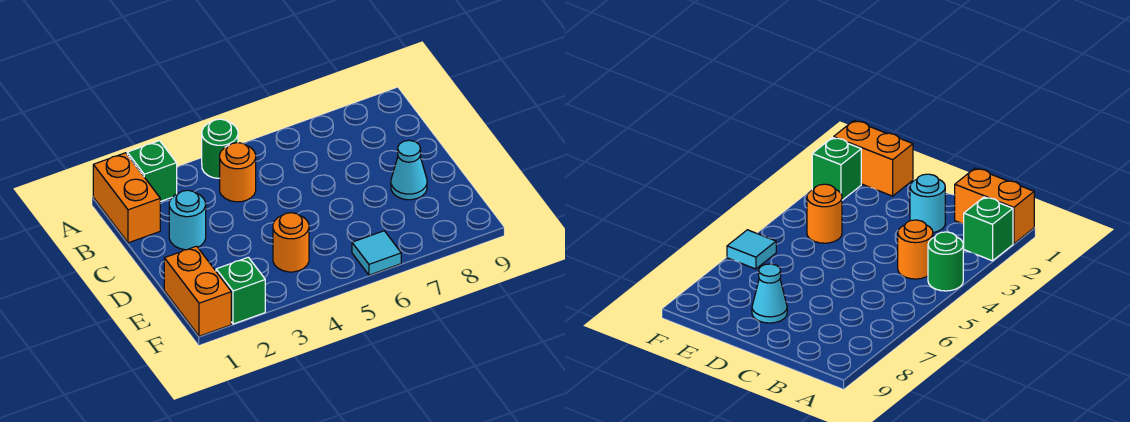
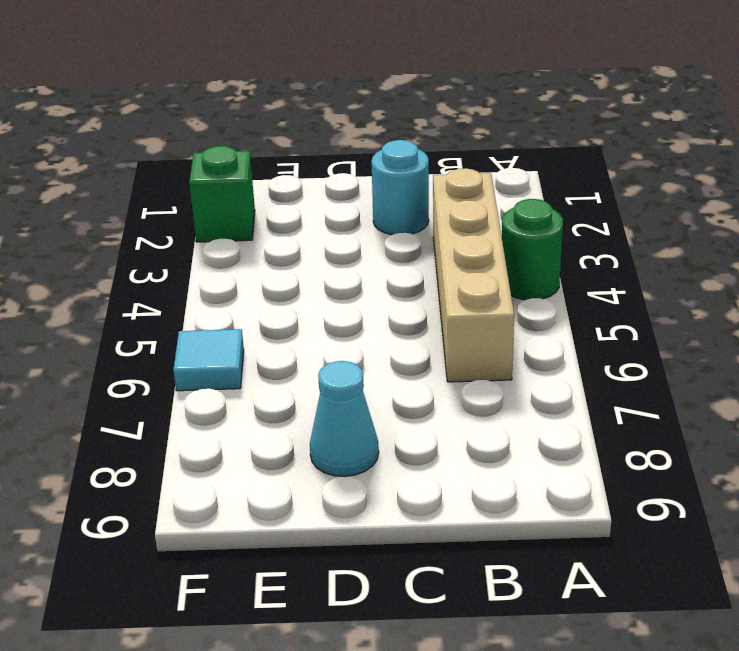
tan brick B3:B6 level 1 -> orange round brick B4 level 1
none -> orange brick A1:B1 level 1
none -> green brick A2 level 1

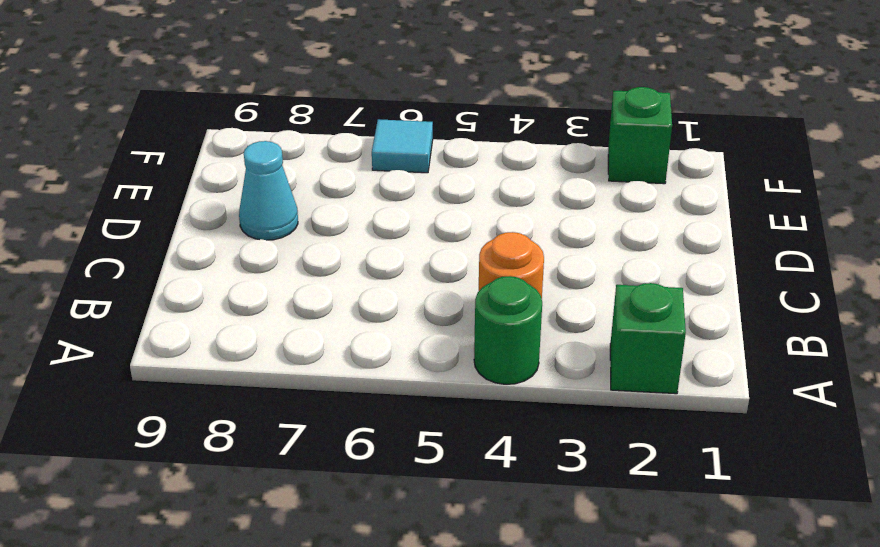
none -> orange brick A1:B1 level 1
none -> cyan round brick C2 level 1

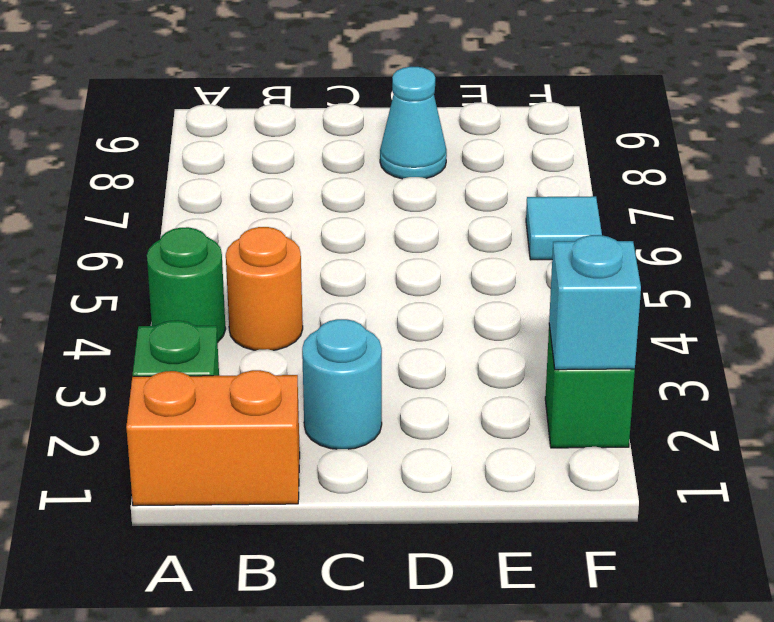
cyan brick F2 level 2 -> none
none -> orange brick E1:F1 level 1
none -> orange round brick E4 level 1

